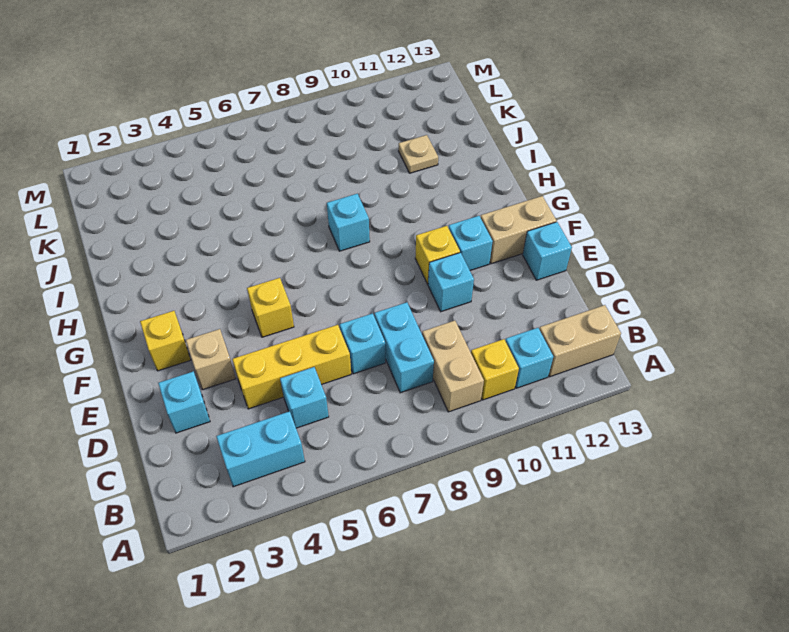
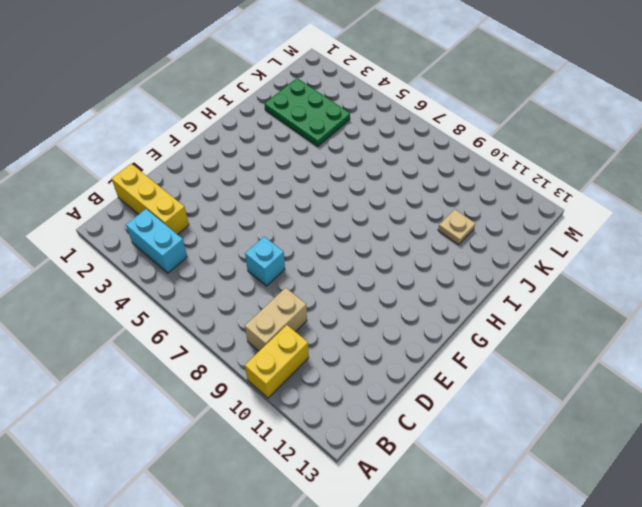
yellow brick A10:B10 level 1 -> yellow brick B10 level 1
yellow brick C1:C3 level 1 -> yellow brick D4:D6 level 1
green plate J2:K4 level 1 -> none
none -> cyan brick B11 level 1
none -> tan brick B12:B13 level 1
none -> cyan brick C5 level 1

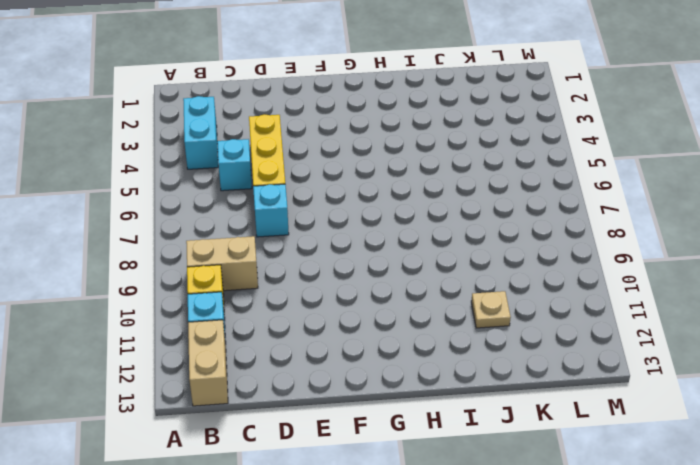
none -> cyan brick C8:D8 level 1
none -> cyan brick D2 level 1
none -> tan brick E3 level 1

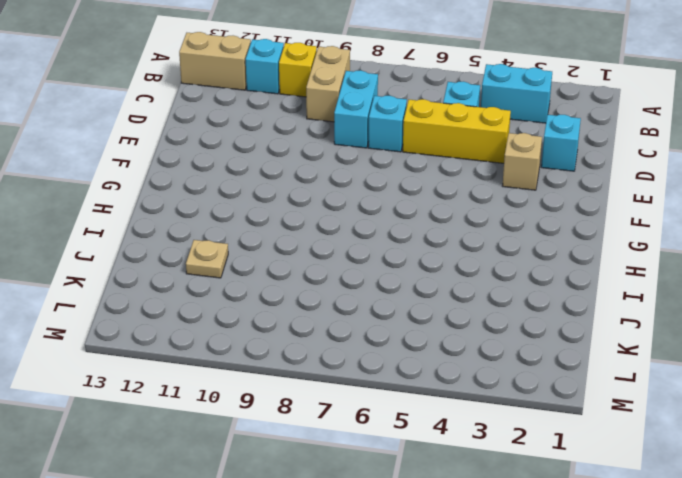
none -> cyan brick E10 level 1
none -> cyan brick E13 level 1
none -> yellow brick F2 level 1

